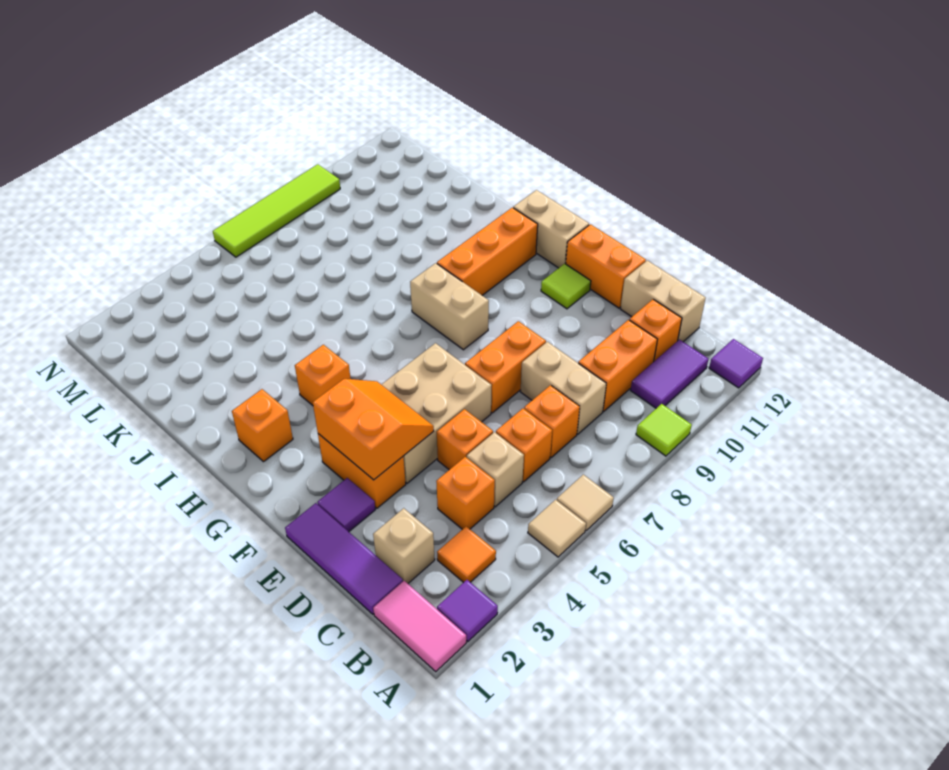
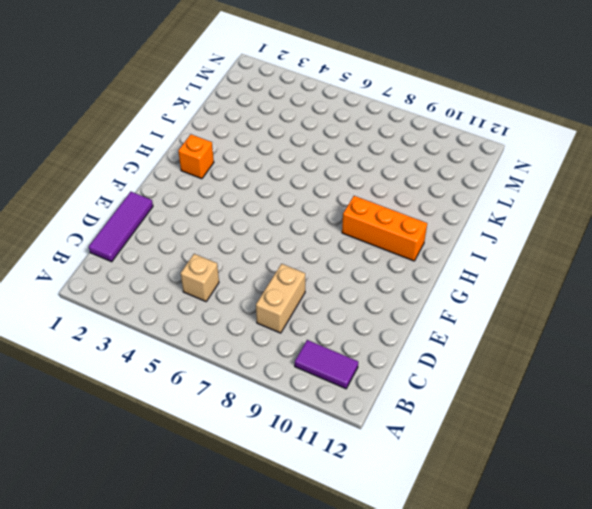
none -> pink tile A1:B1 level 1
none -> purple tile A2 level 1
none -> tan tile A5 level 1
none -> tan tile A6 level 1

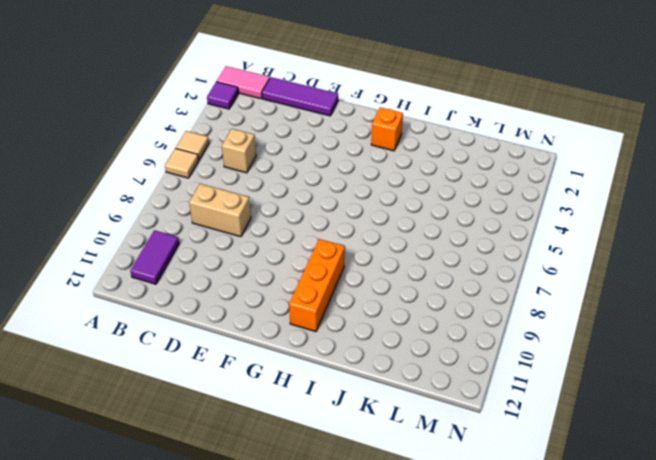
none -> lime tile A9 level 1
none -> purple tile A12 level 1
none -> orange tile B3 level 1
none -> tan brick C2 level 1

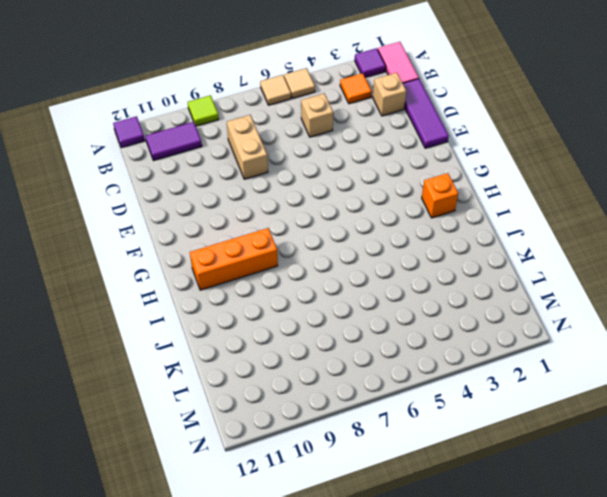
none -> orange brick C4 level 1
none -> orange brick C6 level 1
none -> orange brick C7 level 1
none -> orange brick C9:C10 level 1

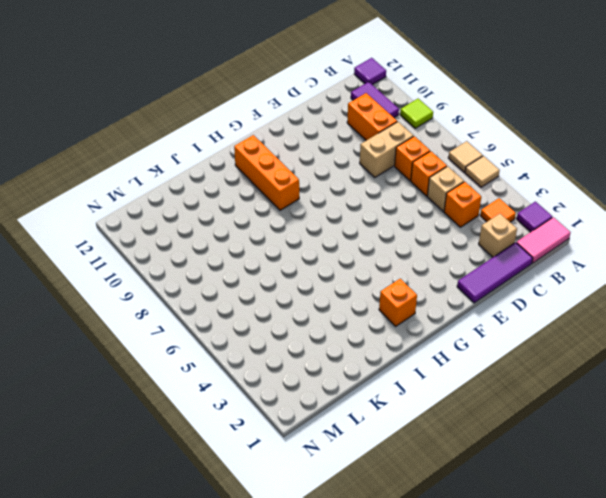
none -> orange brick C11 level 1
none -> tan brick C12:D12 level 1
none -> orange brick D5 level 1
none -> purple tile E2 level 1

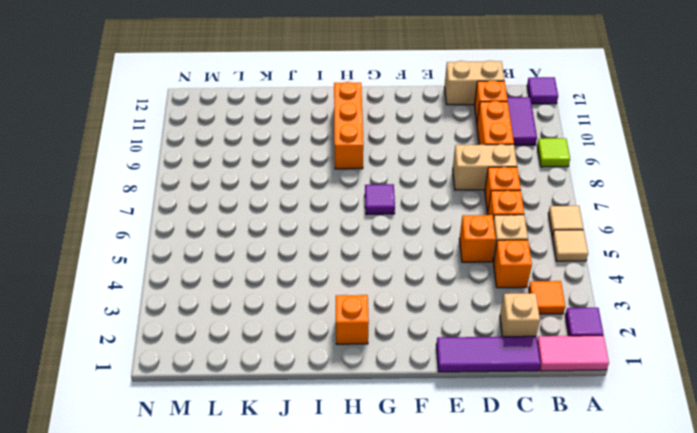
purple tile G7 level 1 -> purple tile E2 level 1
none -> orange brick E3:F3 level 1
none -> tan brick E4:F6 level 1
none -> orange brick E7:E8 level 1
none -> orange brick E12:F12 level 1

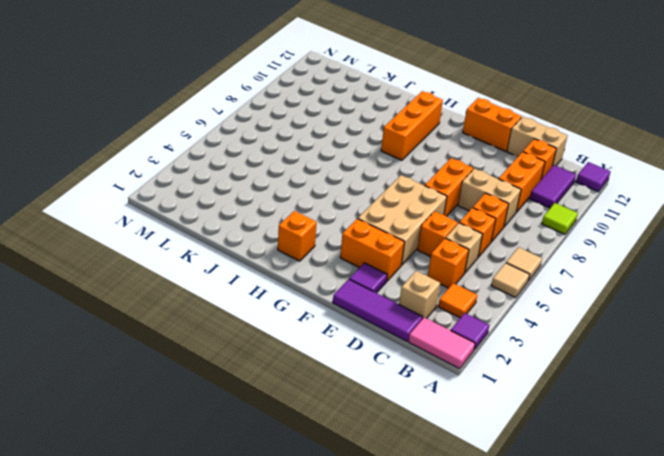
none -> lime tile F11 level 1
none -> tan brick G8:H8 level 1
none -> tan brick G12:H12 level 1
none -> orange brick H4 level 1

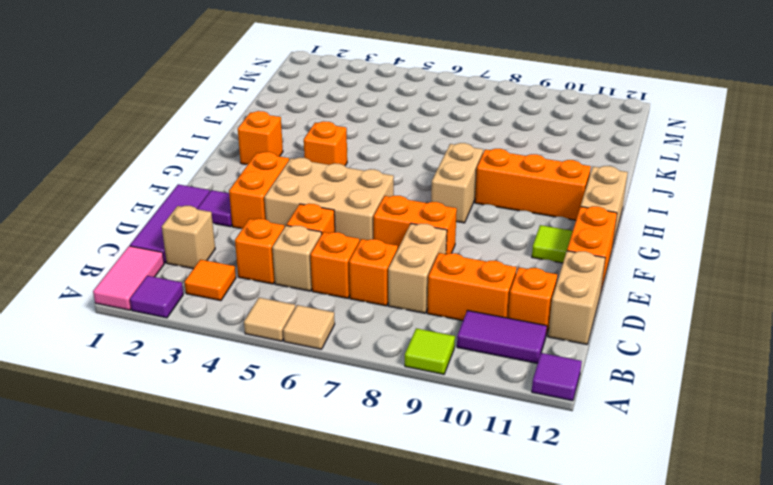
none -> lime tile N6:N9 level 1
none -> orange slope E3:F4 level 2 top 3

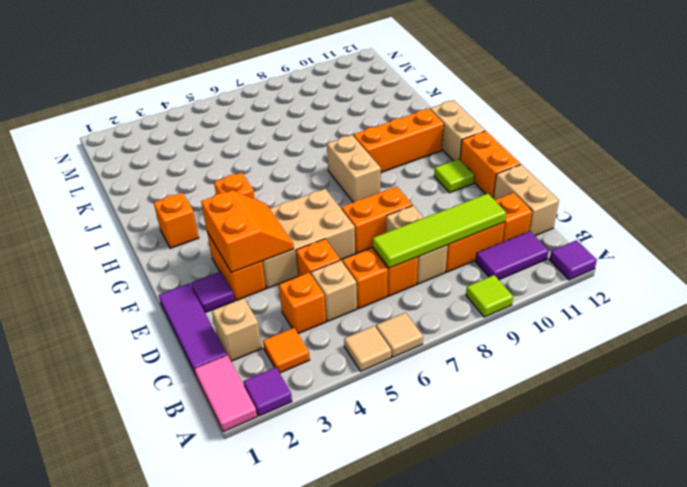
lime tile C7:C10 level 2 -> lime tile N6:N9 level 1

